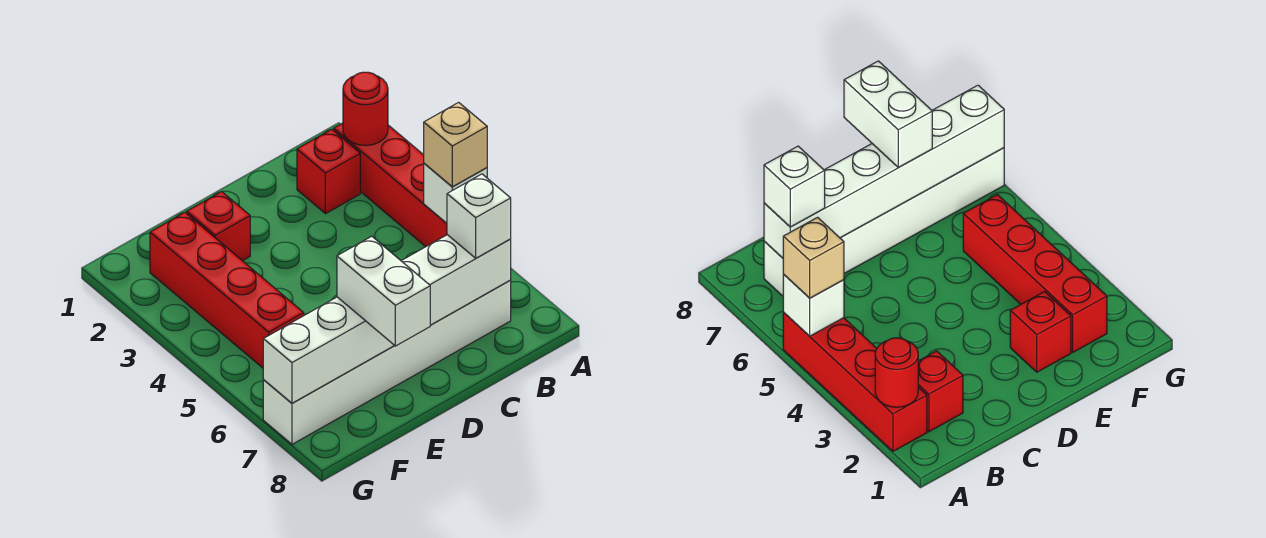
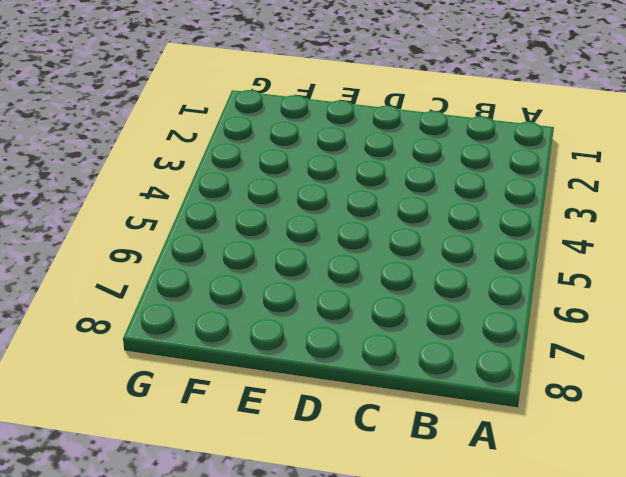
none -> red brick A2:A5 level 1
none -> red brick B2 level 1

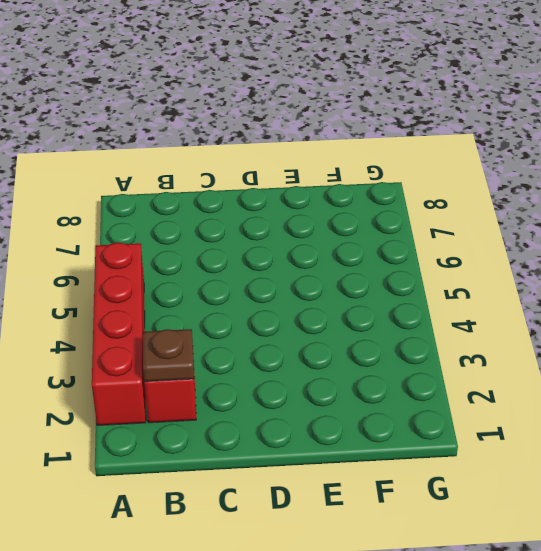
brown plate B2 level 2 -> none
none -> white brick B7:G7 level 1
none -> red brick E2 level 1

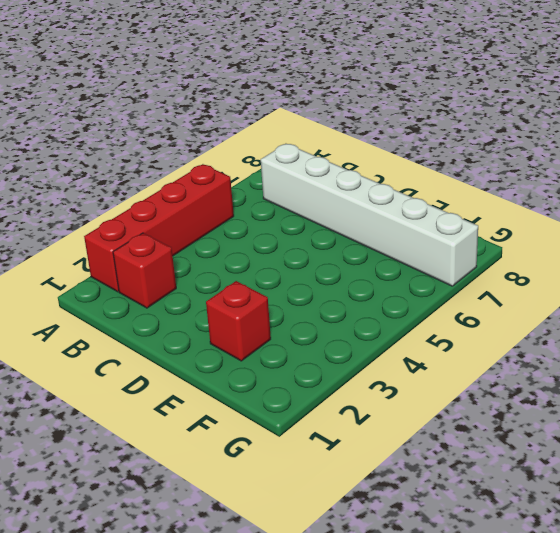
none -> red brick F2:F5 level 1
none -> red round brick A2 level 2

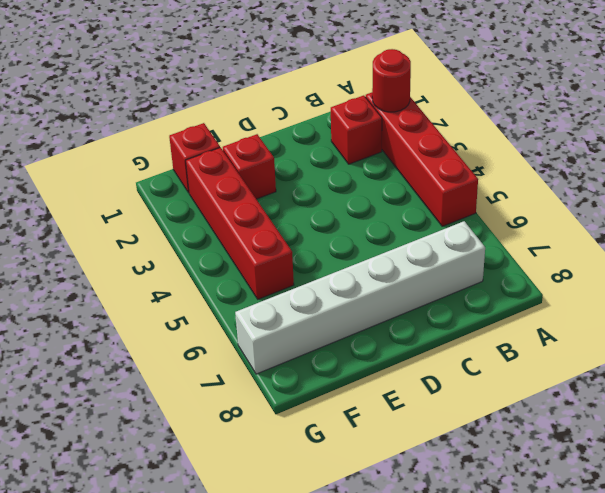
red brick F1 level 1 -> none
none -> white brick A5 level 2
none -> white brick B7:G7 level 2

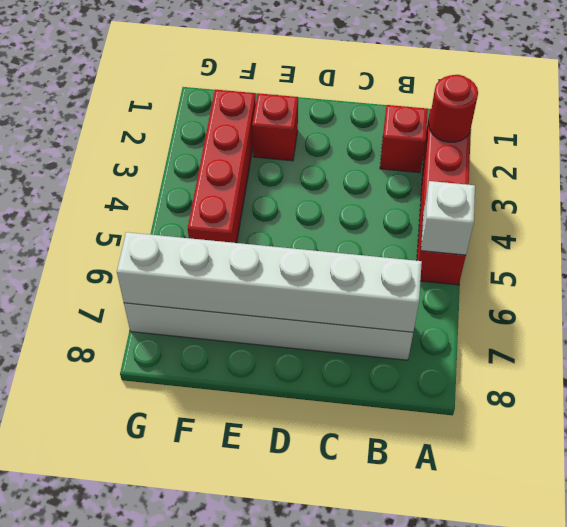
none -> tan brick A5 level 3
none -> white brick B7 level 3

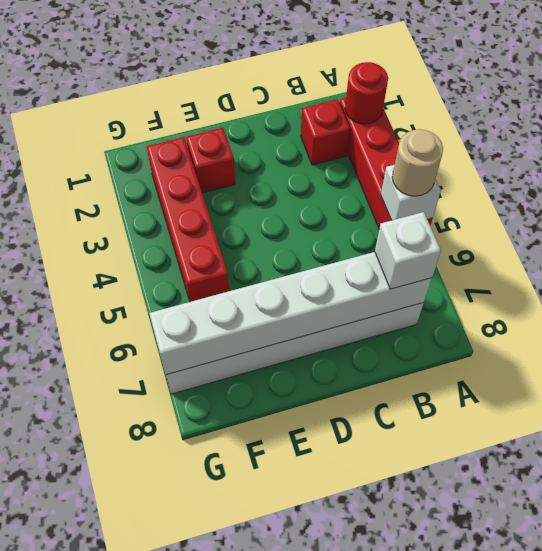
tan round brick A5 level 3 -> tan brick A5 level 3
none -> white brick E7:E8 level 3

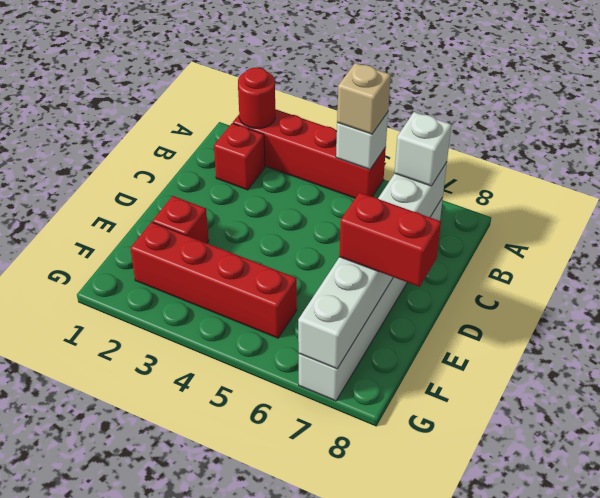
red brick E7:E8 level 3 -> white brick E7:E8 level 3

